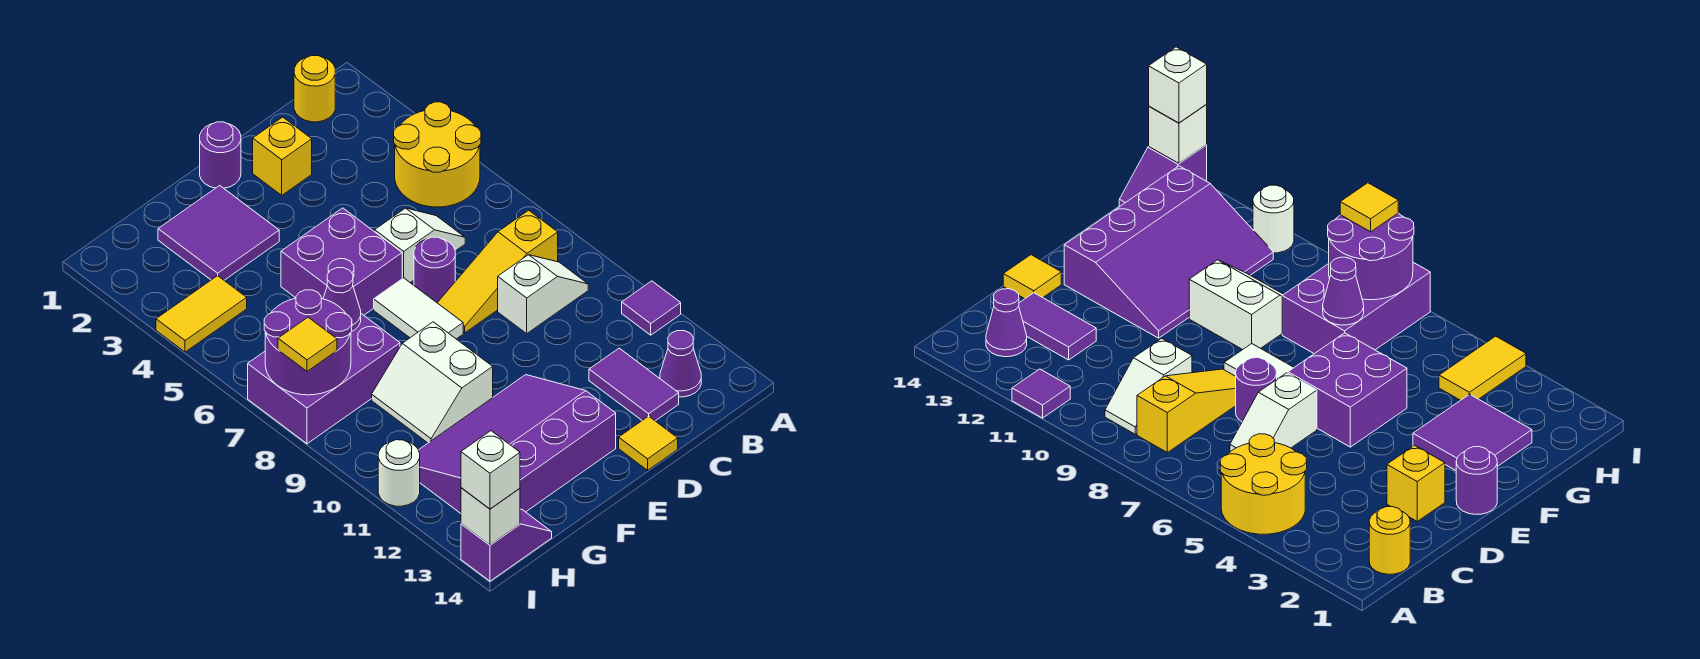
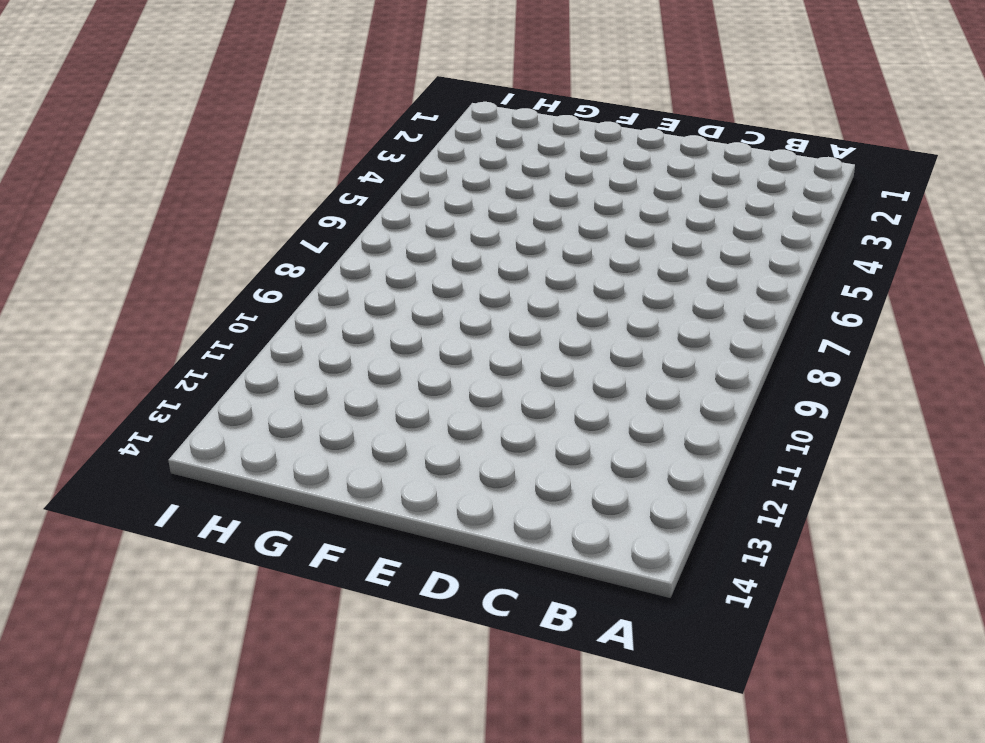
none -> yellow round brick A4:B5 level 1
none -> purple tile A11 level 1
none -> yellow round brick B1 level 1

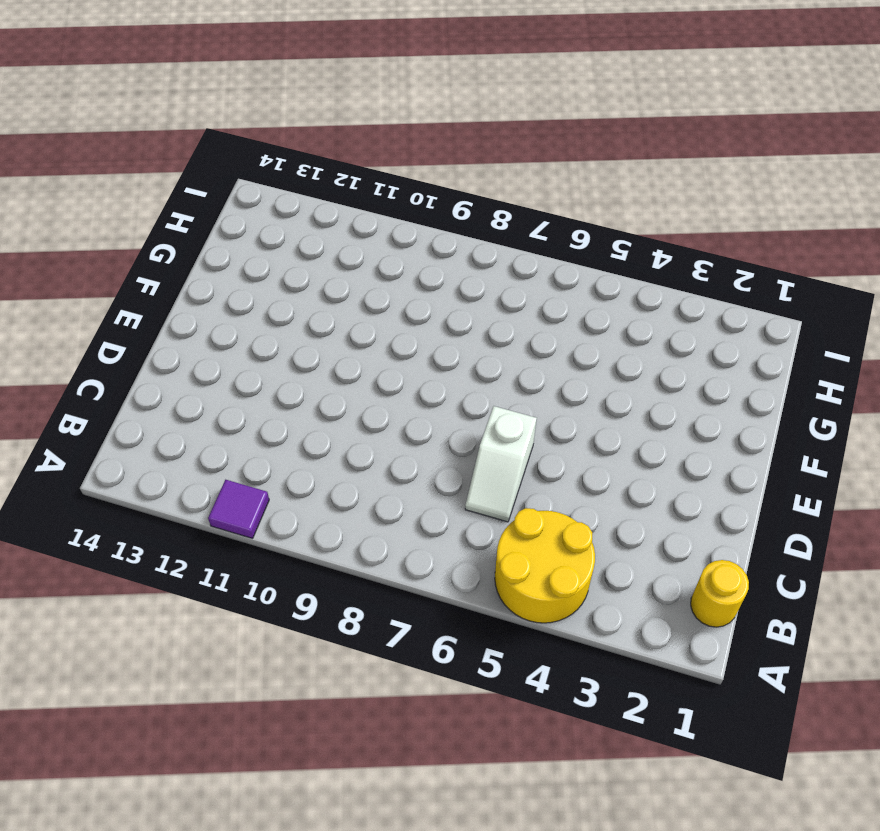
none -> yellow slope B8:D8 level 1 top B
none -> white slope B9:C9 level 1 top C
none -> purple cone B13 level 1

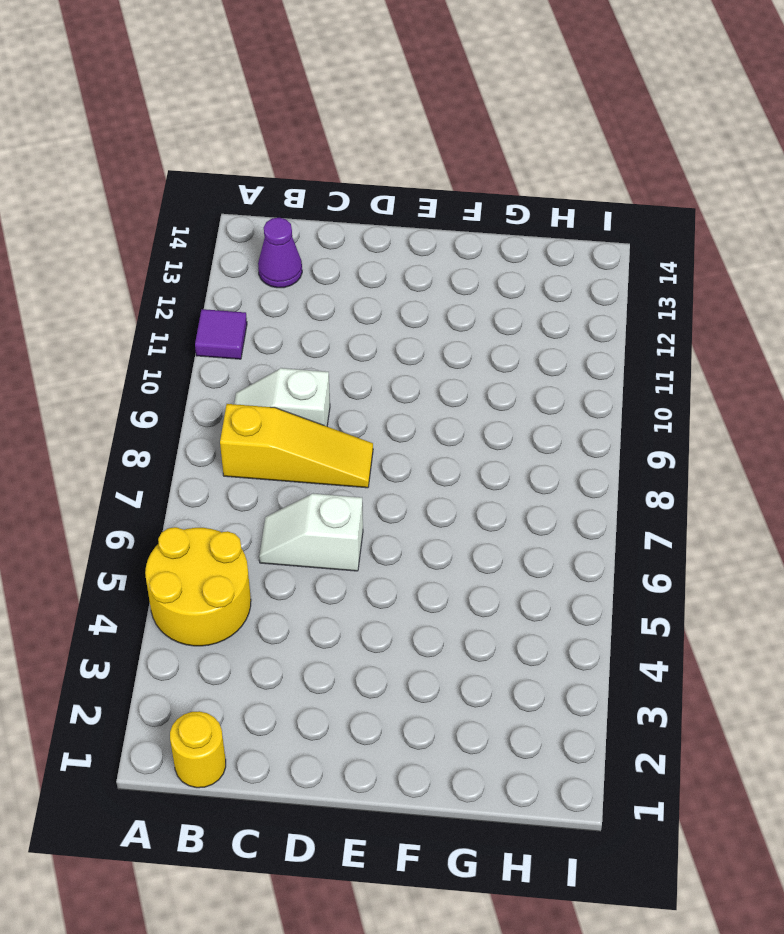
none -> purple tile C12:C13 level 1
none -> yellow brick D2 level 1
none -> purple round brick D7 level 1

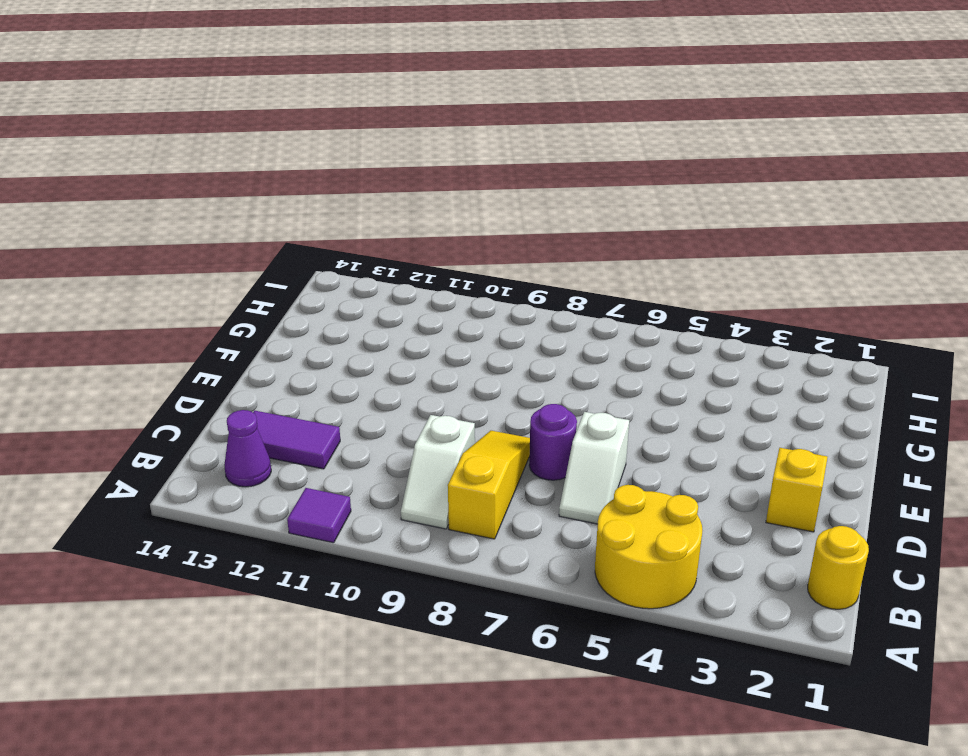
none -> yellow tile D14 level 1
none -> purple round brick E1 level 1
none -> purple brick E5:F6 level 1

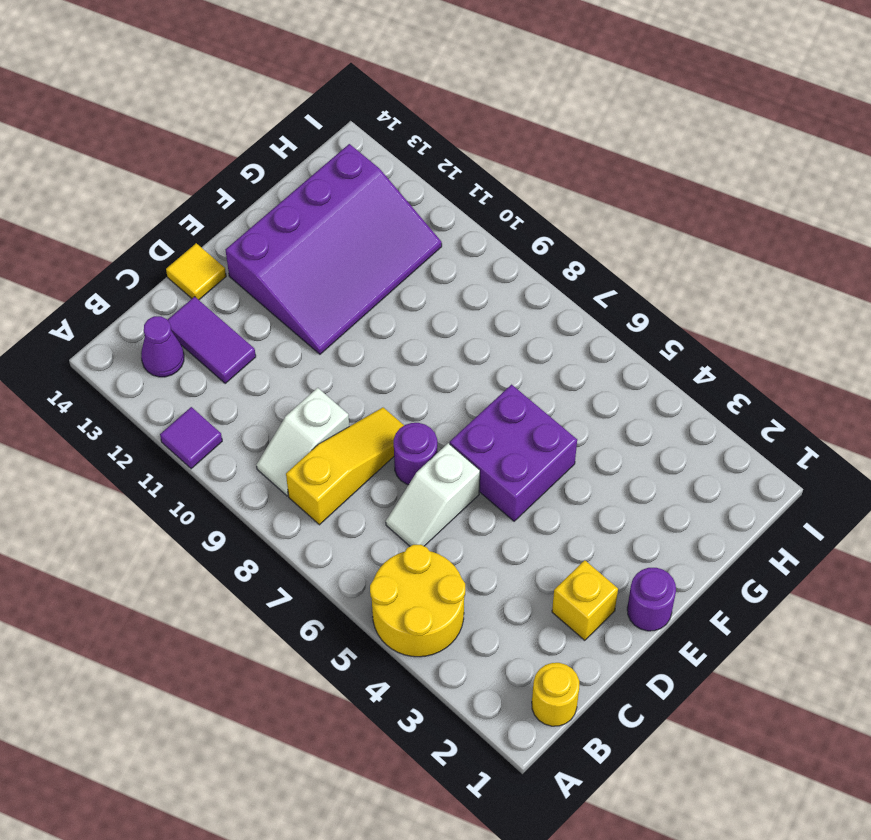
none -> white tile E7:E8 level 1
none -> purple tile F2:G3 level 1
none -> white slope F9:G10 level 1 top F

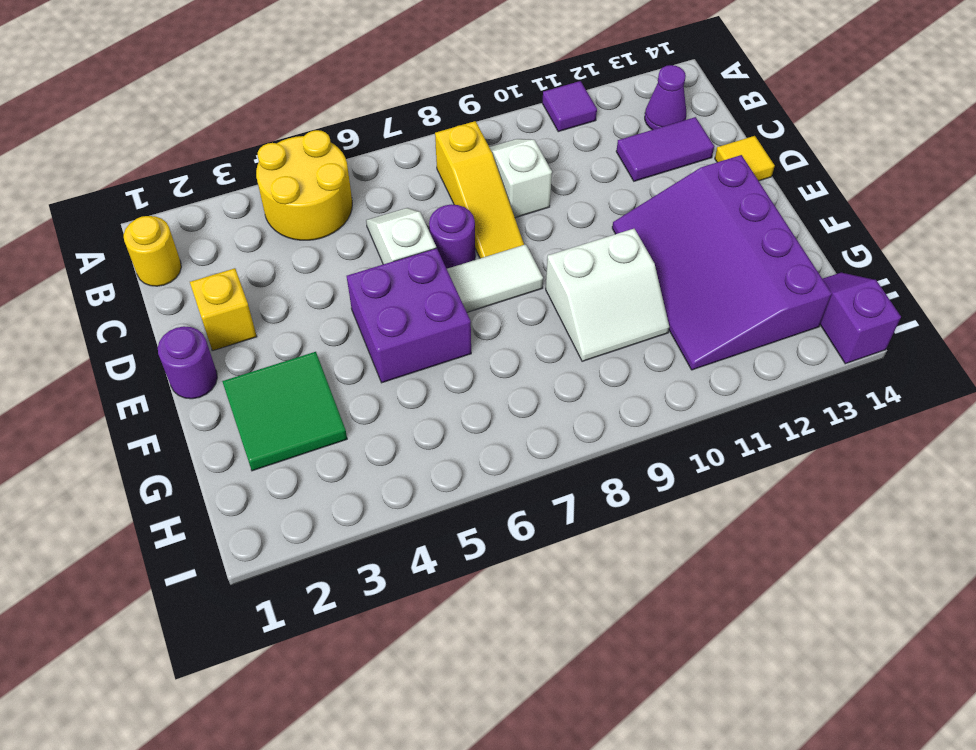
green tile F2:G3 level 1 -> purple tile F2:G3 level 1
none -> purple brick G7:I8 level 1
none -> yellow tile H4:I4 level 1
none -> white round brick I11 level 1

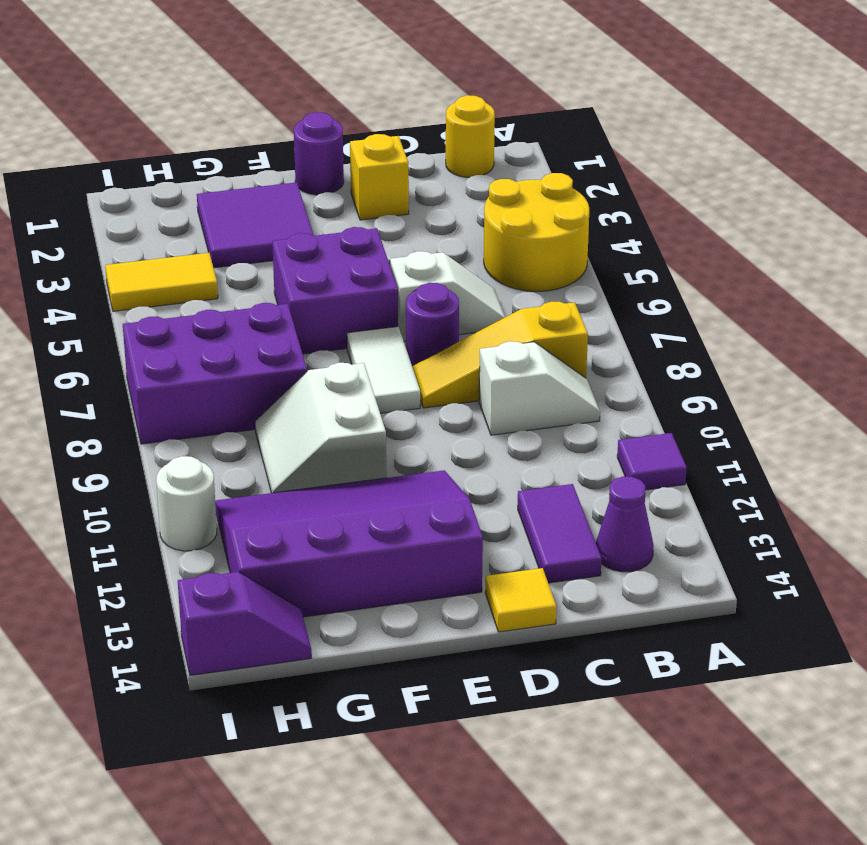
none -> purple cone G7 level 2
none -> purple round brick H7:I8 level 2
none -> white brick I14 level 2

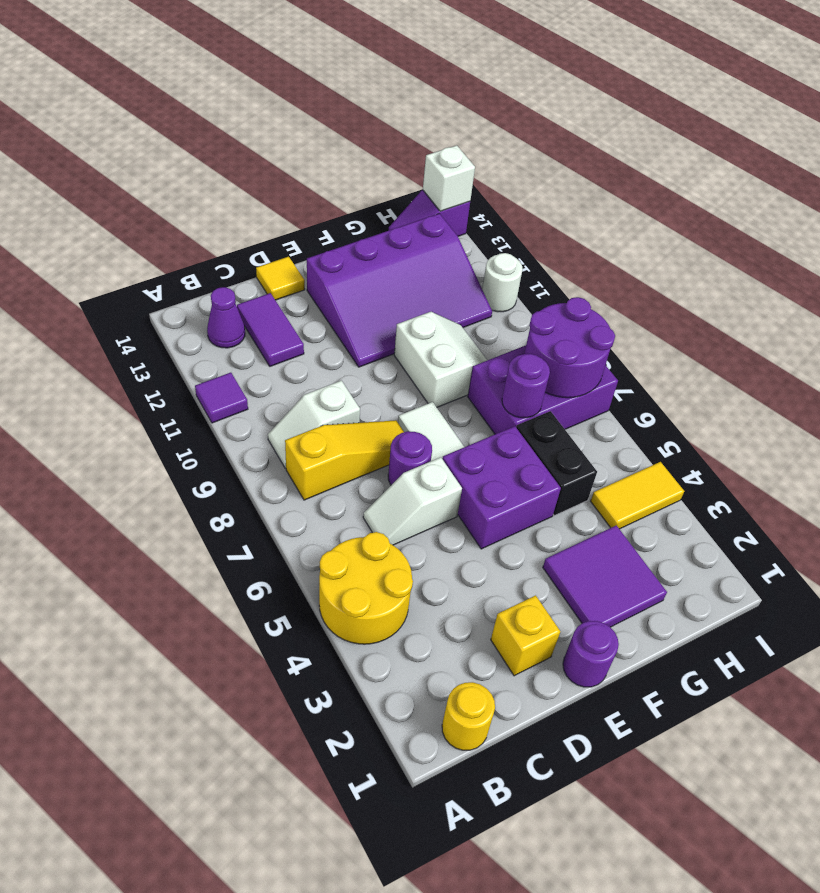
black brick G5:G6 level 1 -> none
purple round brick G7 level 2 -> purple cone G7 level 2
none -> yellow tile I8 level 3
none -> white brick I14 level 3

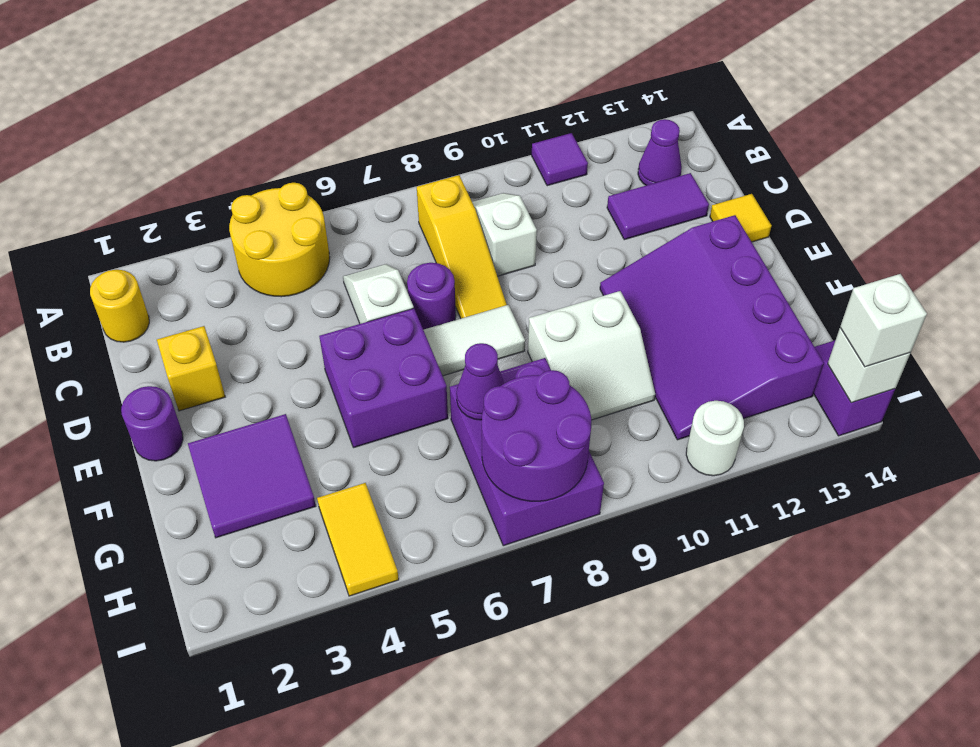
none -> yellow tile I8 level 3

